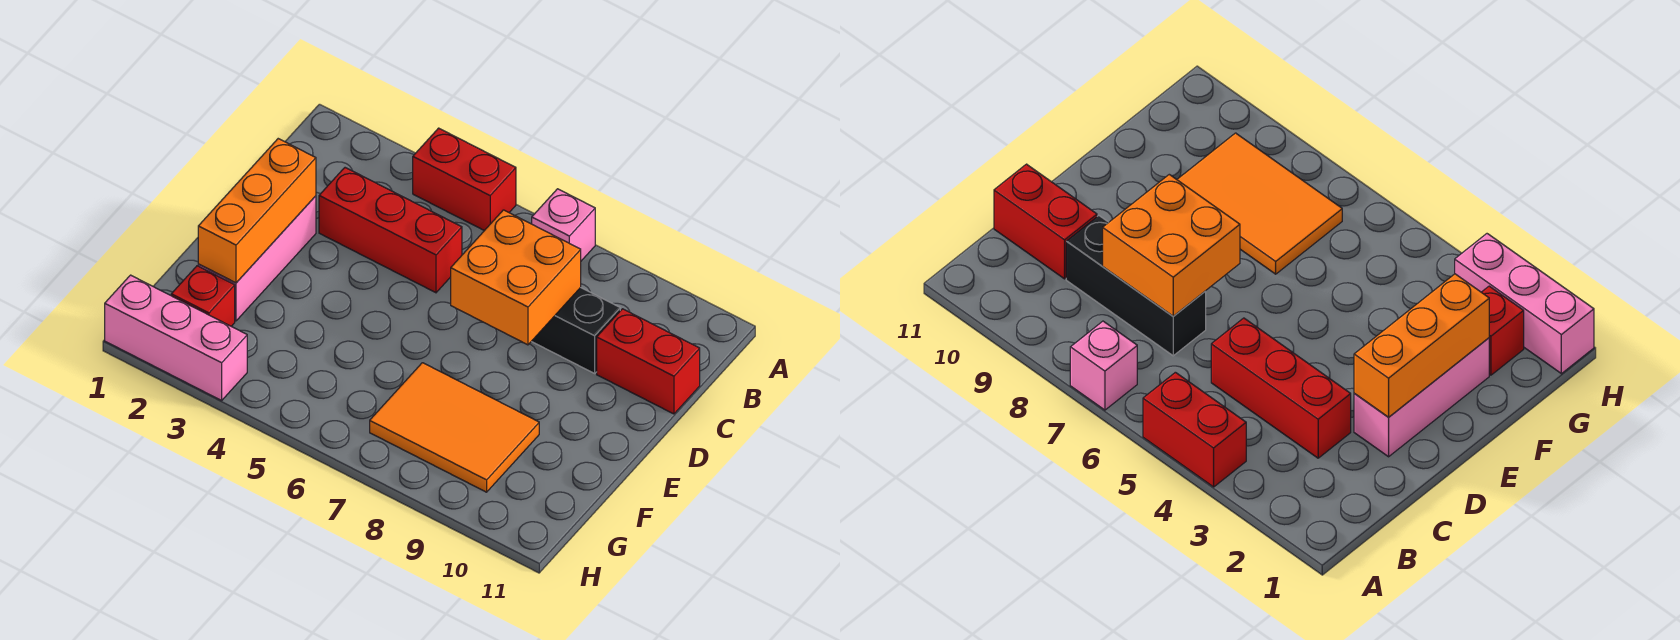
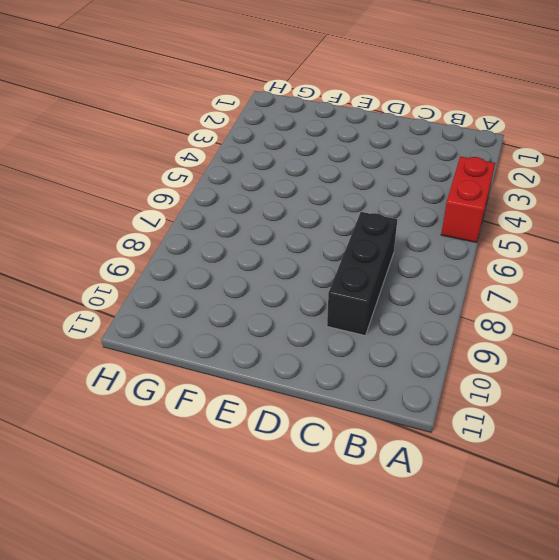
none -> pink brick A7 level 1
none -> red brick C3:C5 level 1

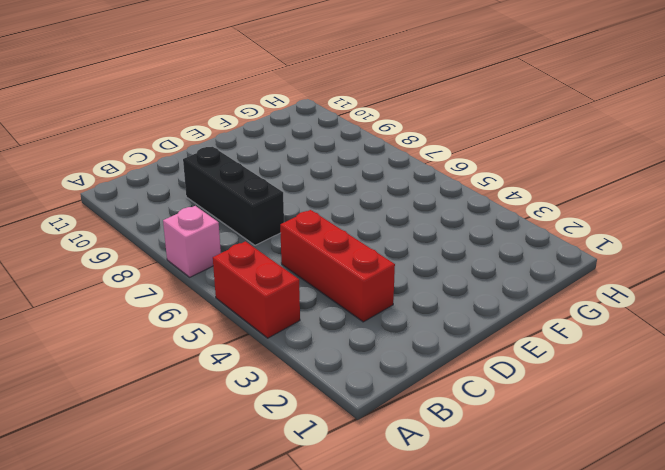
none -> red brick C10:C11 level 1
none -> pink brick D2:F2 level 1

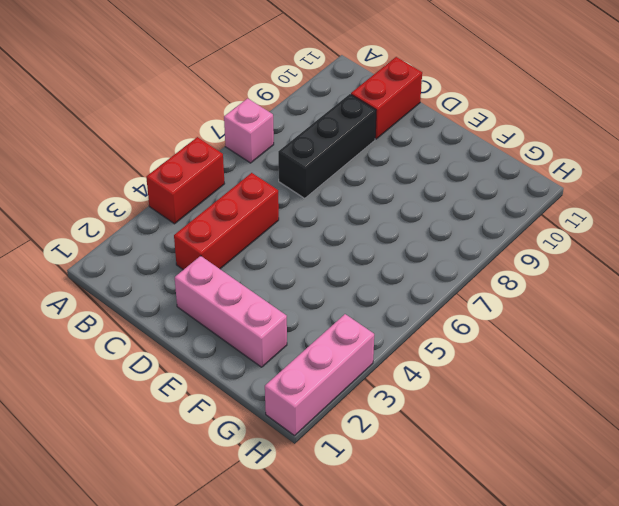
none -> orange tile F7:G9 level 1
none -> red brick G2 level 1

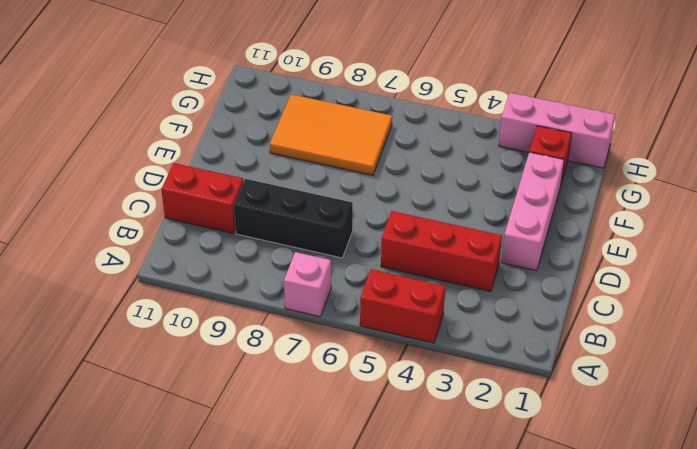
none -> orange brick C7:D8 level 2
none -> orange brick D2:F2 level 2

